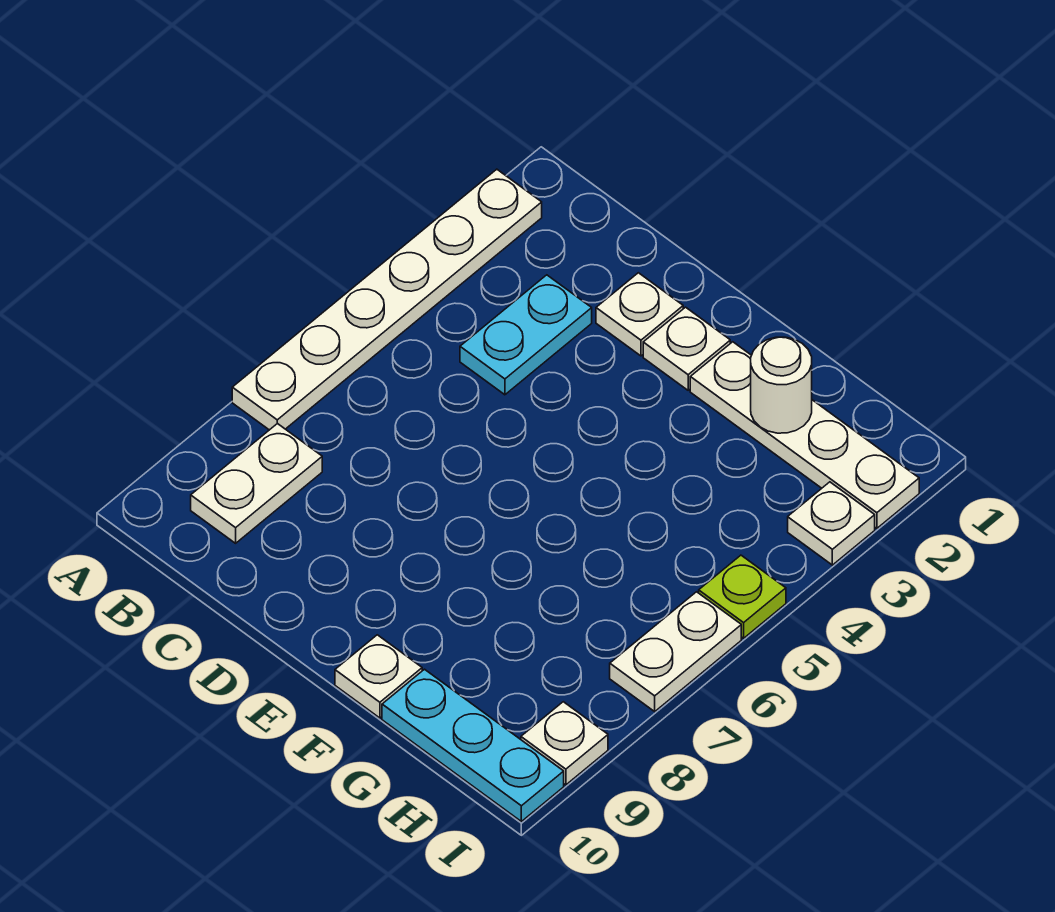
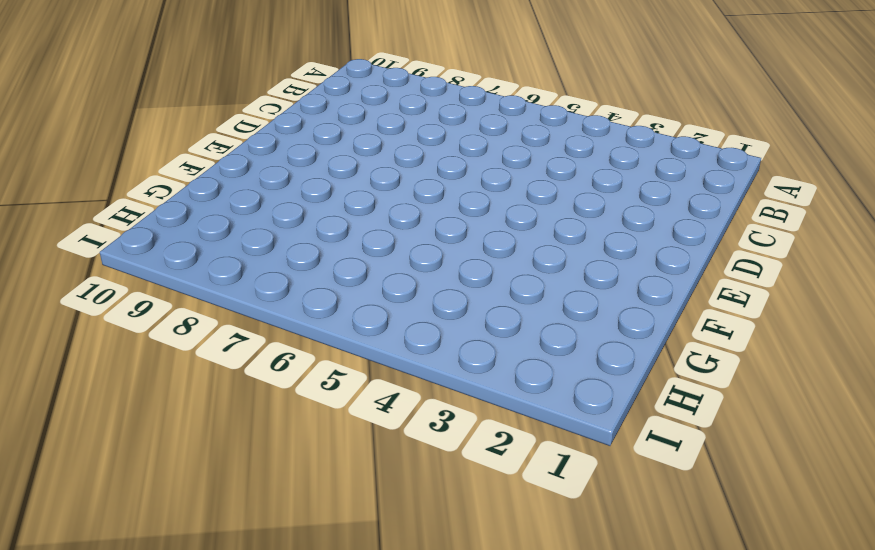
none -> white plate A2:A7 level 1
none -> white plate B8:B9 level 1
none -> cyan plate C3:C4 level 1

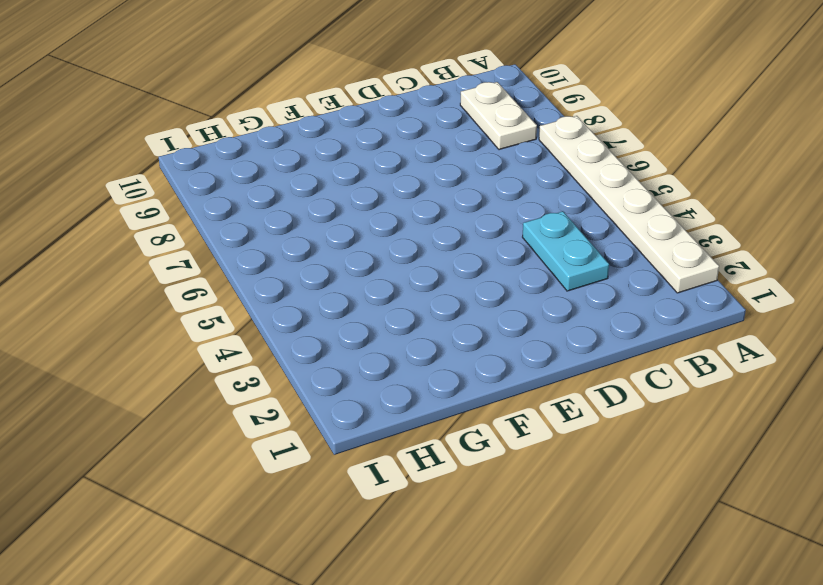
none -> white plate D2 level 1
none -> white plate E2 level 1
none -> white plate F2:I2 level 1

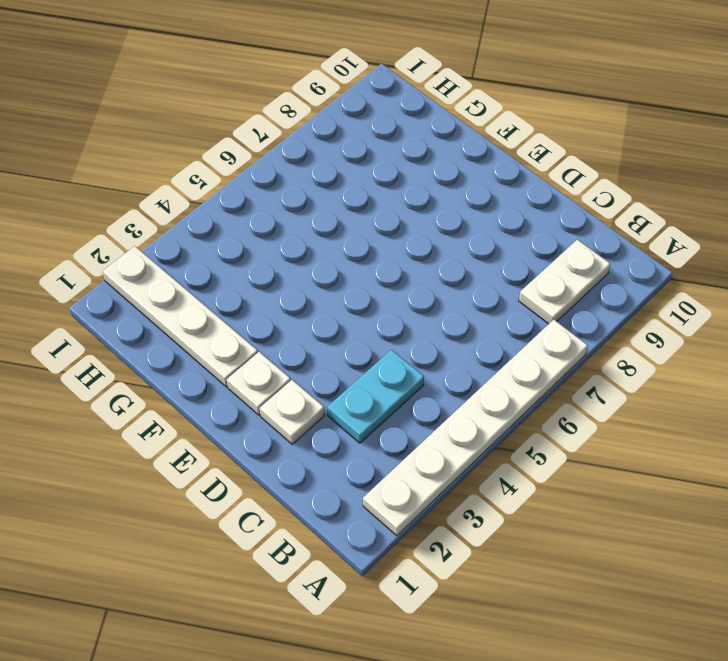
none -> white plate F10 level 1
none -> cyan plate G10:I10 level 1
none -> white plate I3 level 1

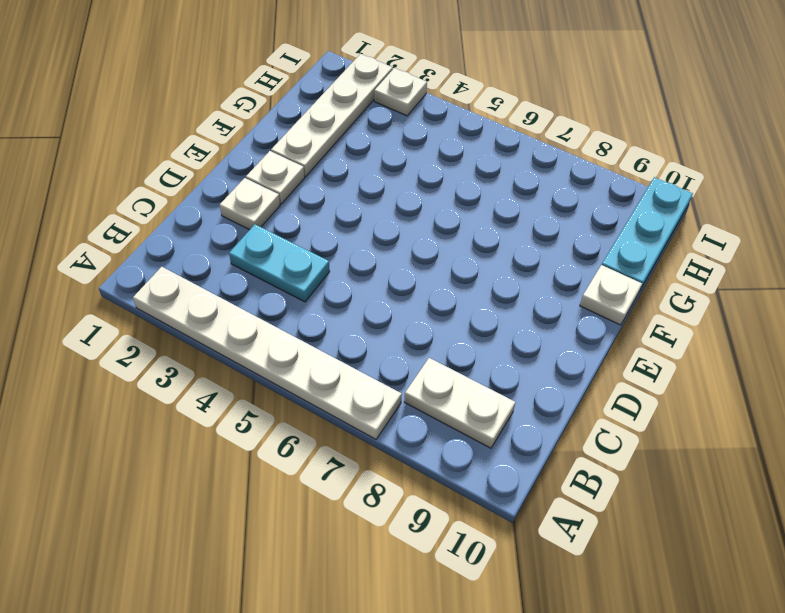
none -> lime plate I5 level 1
none -> white plate I6:I7 level 1
none -> white plate I9 level 1

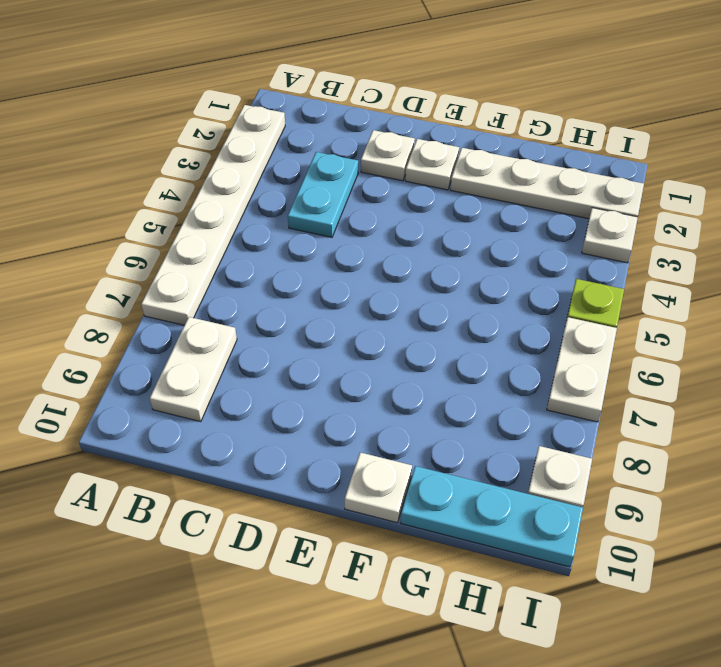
none -> white round brick G2 level 2

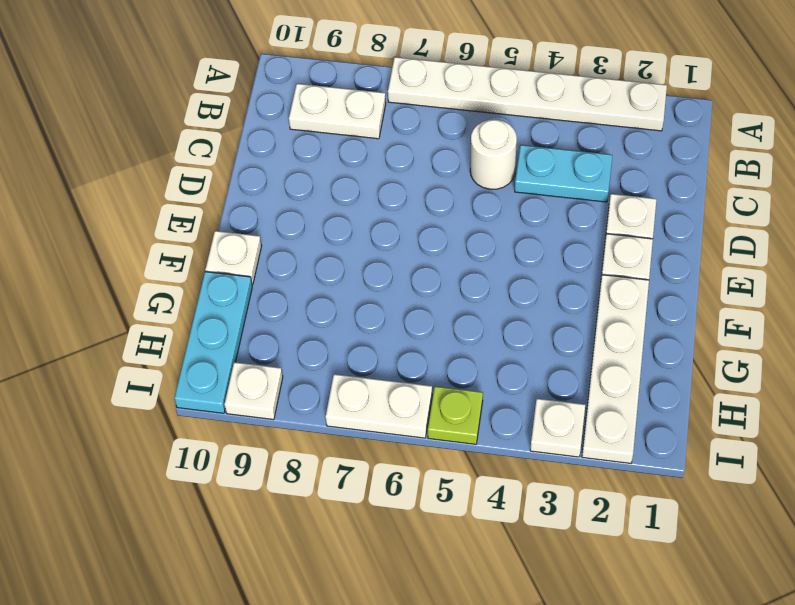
white round brick C5 level 1 -> white round brick G2 level 2

